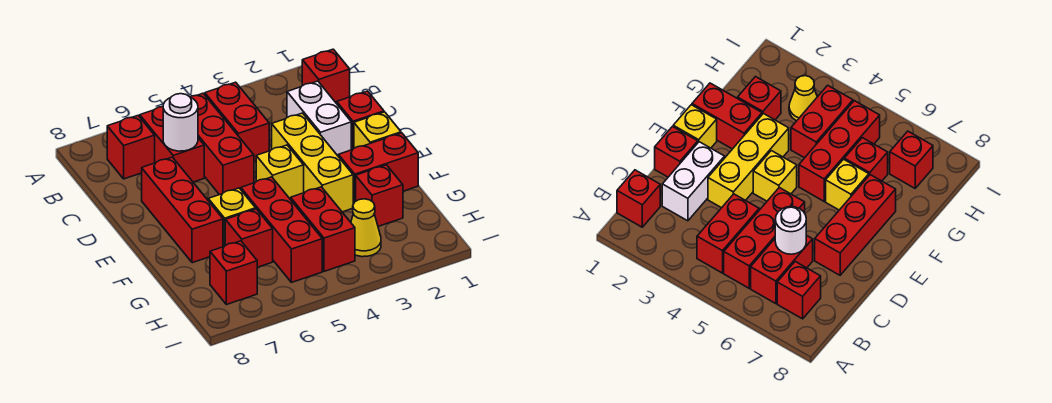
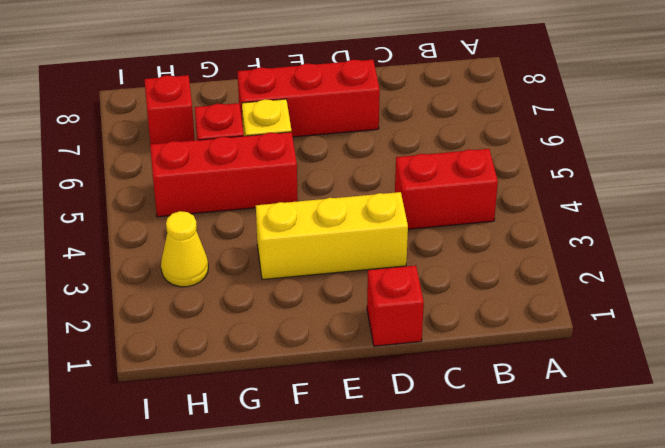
none -> red brick B1 level 1
none -> red brick B5:D5 level 1
none -> red brick B6:C6 level 1

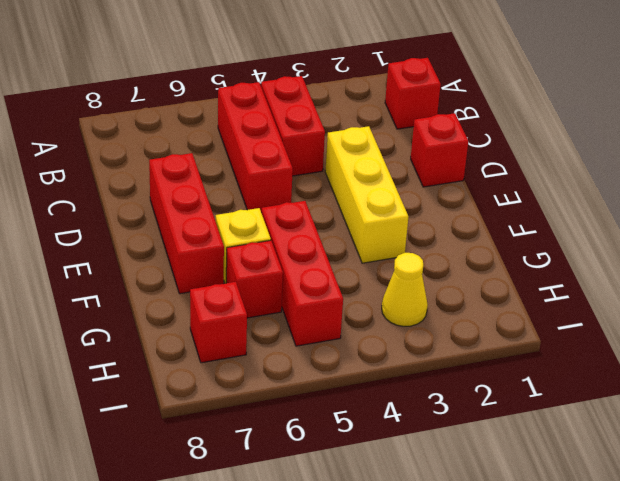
none -> red brick B6:C6 level 1
none -> red brick B7 level 1
none -> white brick C2:D2 level 1

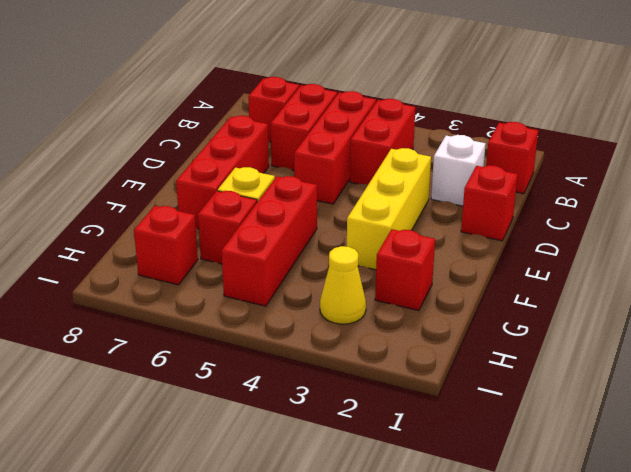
white brick C2 level 1 -> white brick C2:D2 level 1
none -> yellow brick E1 level 1
none -> yellow brick E4 level 1
none -> red brick F1:F2 level 1

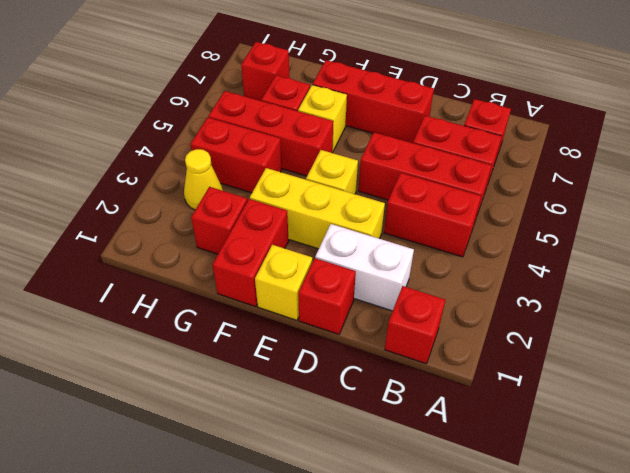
none -> white round brick C6 level 2

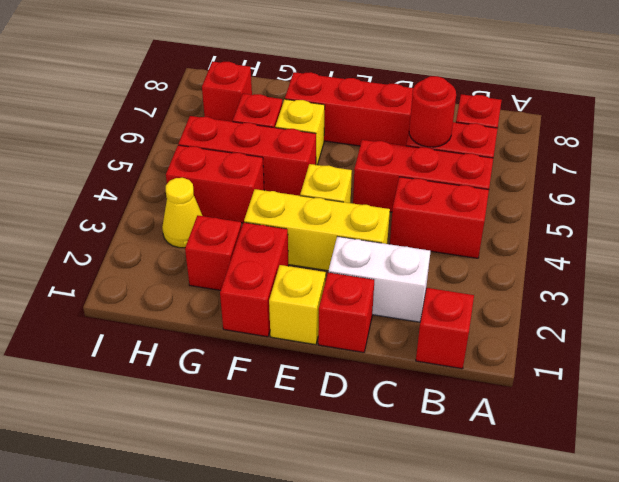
red round brick C6 level 2 -> white round brick C6 level 2

